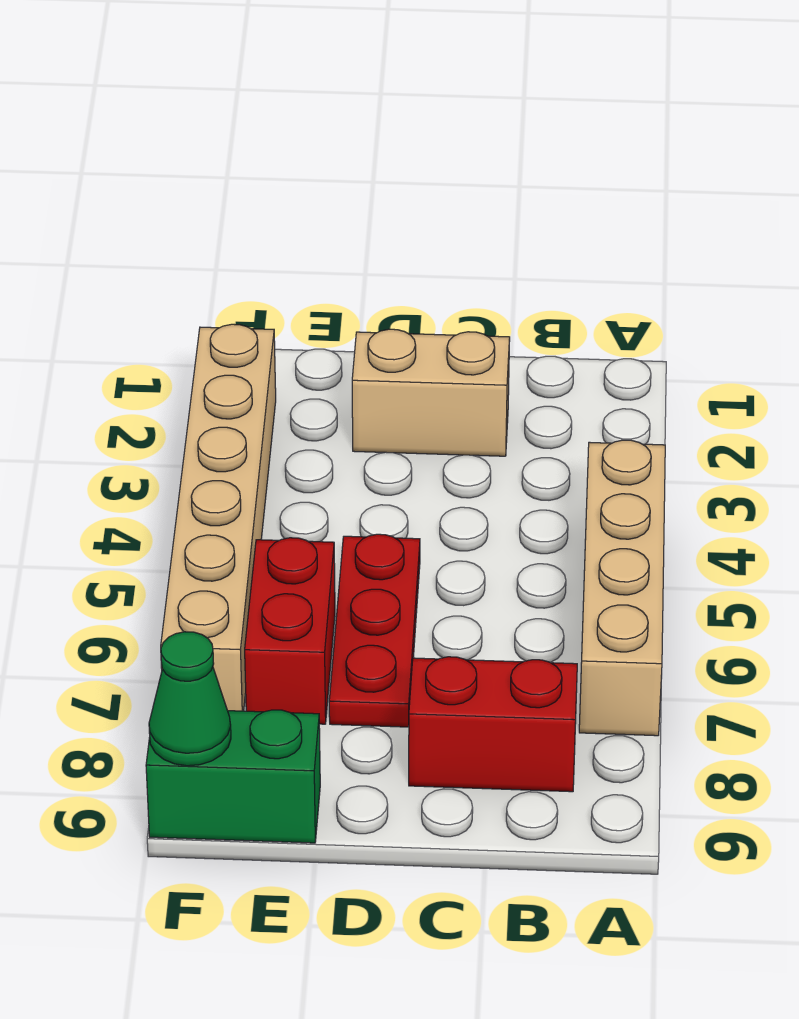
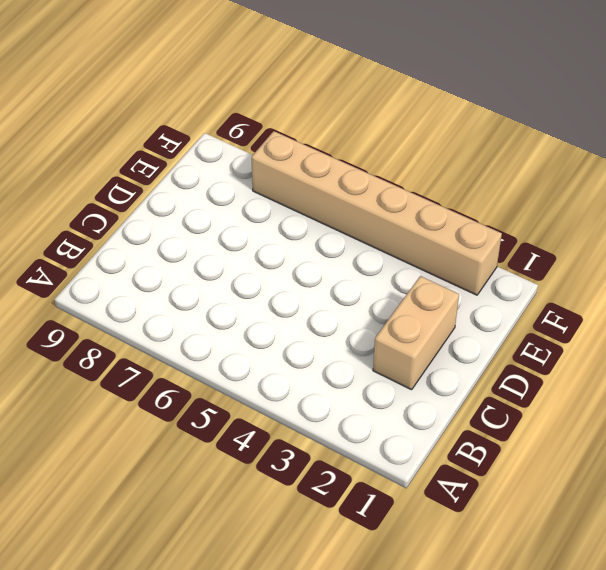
none -> tan brick A4:A7 level 1
none -> red brick B8:C8 level 1

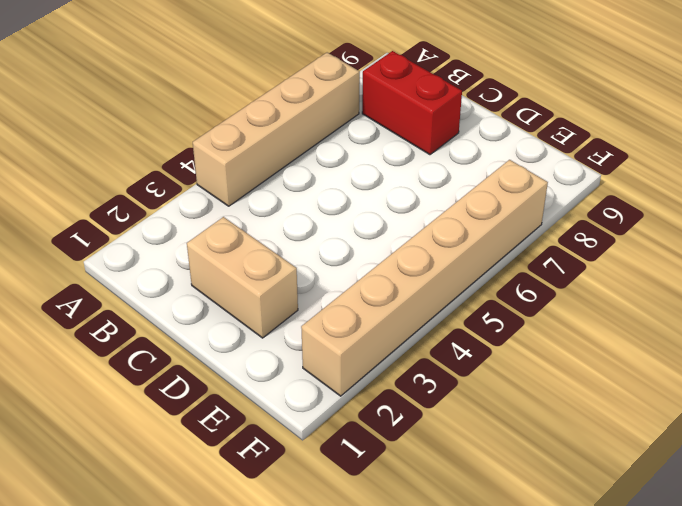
none -> red plate D5:D7 level 1
none -> red brick E6:E7 level 1

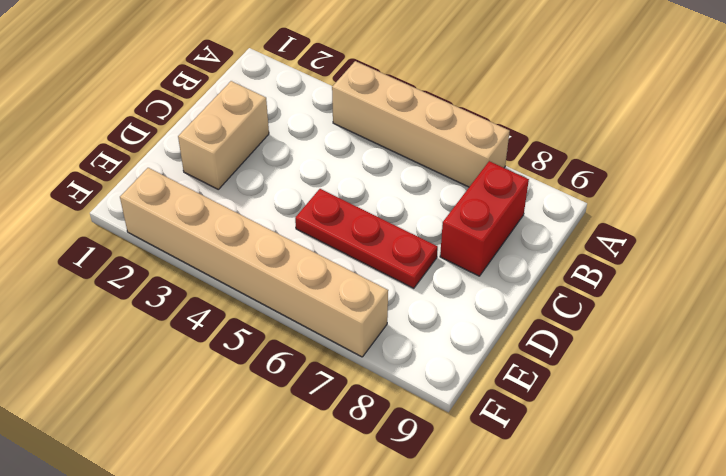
none -> red brick E6:E7 level 1
none -> green brick E9:F9 level 1

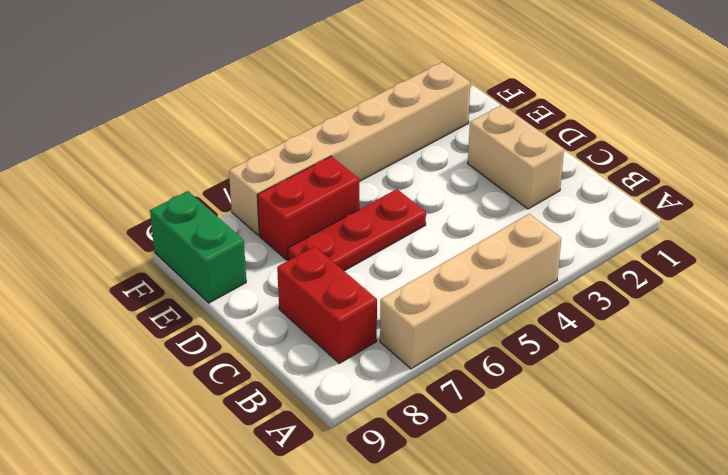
none -> green cone F9 level 2

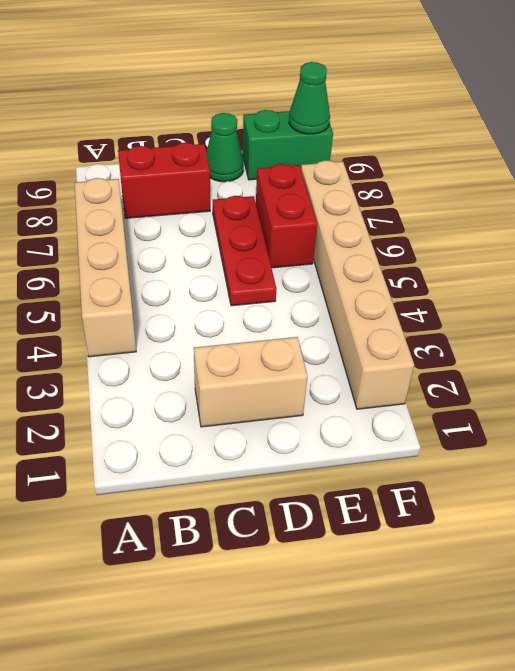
green cone D9 level 1 -> none

